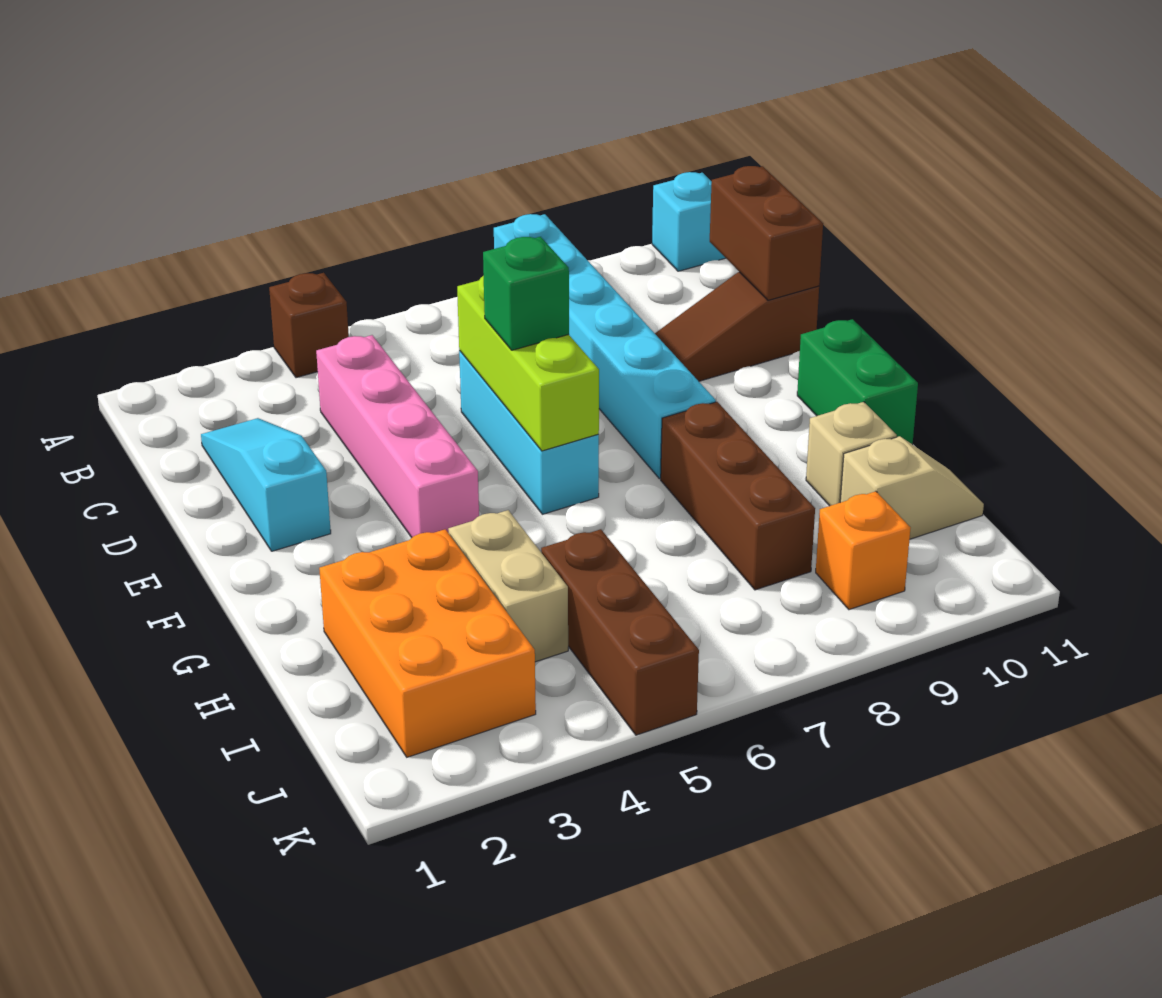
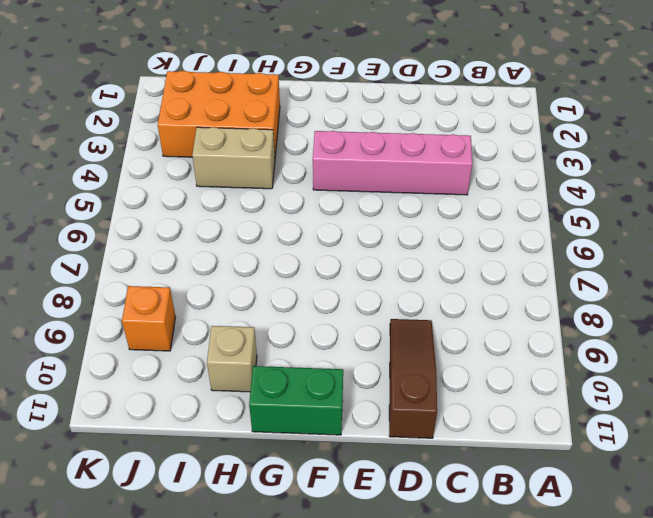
none -> brown brick A4 level 1
none -> cyan brick A8:F8 level 1
none -> cyan brick A11 level 1

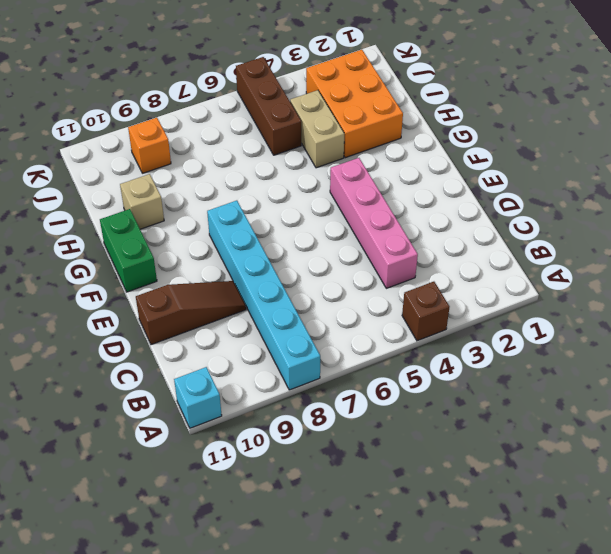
none -> cyan slope C2:E2 level 1 top E
none -> cyan brick D6:F6 level 1
none -> brown brick G8:I8 level 1

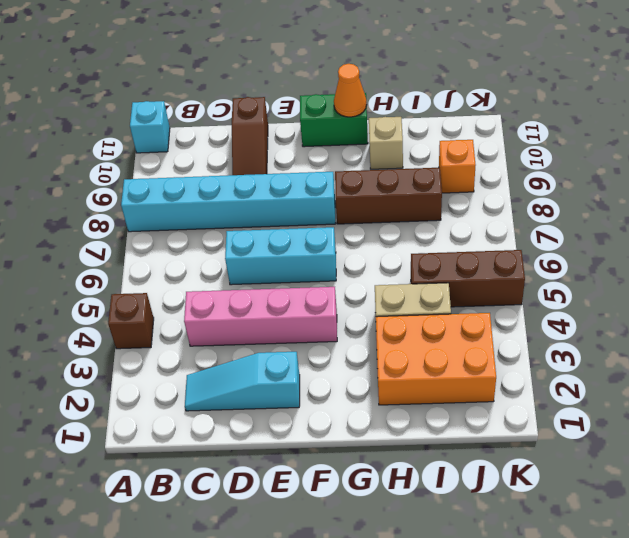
orange cone G11 level 2 -> none
none -> tan slope I10:I11 level 1 top 10
none -> brown brick C11:D11 level 2
none -> lime brick D6:F6 level 2

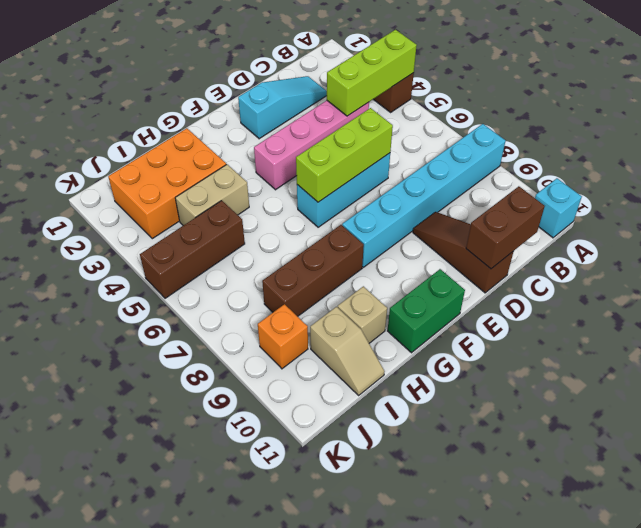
lime brick A4:C4 level 2 -> none
none -> green brick E6 level 3

